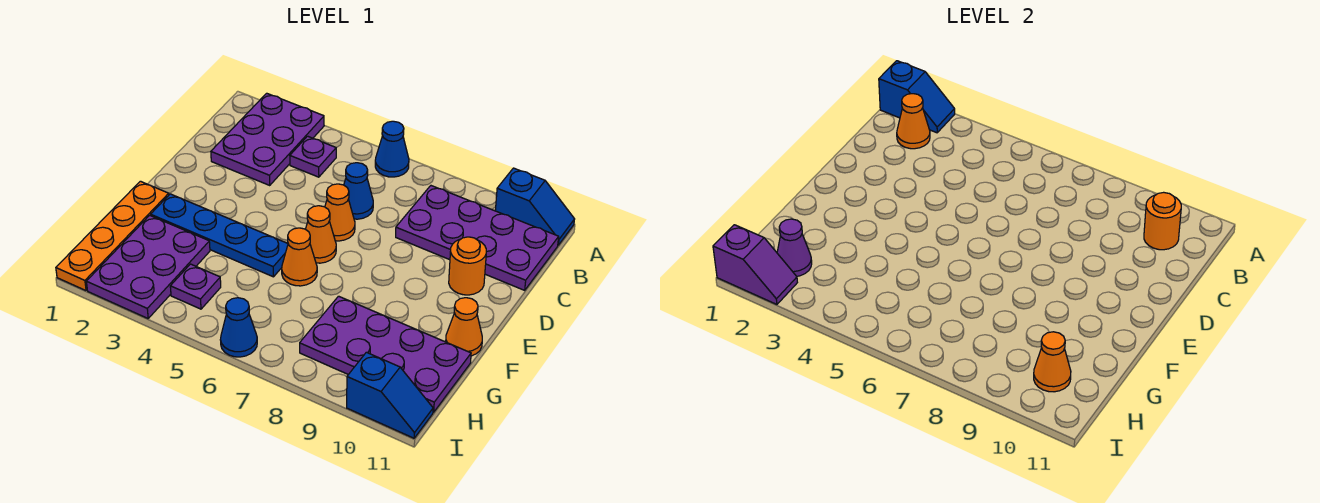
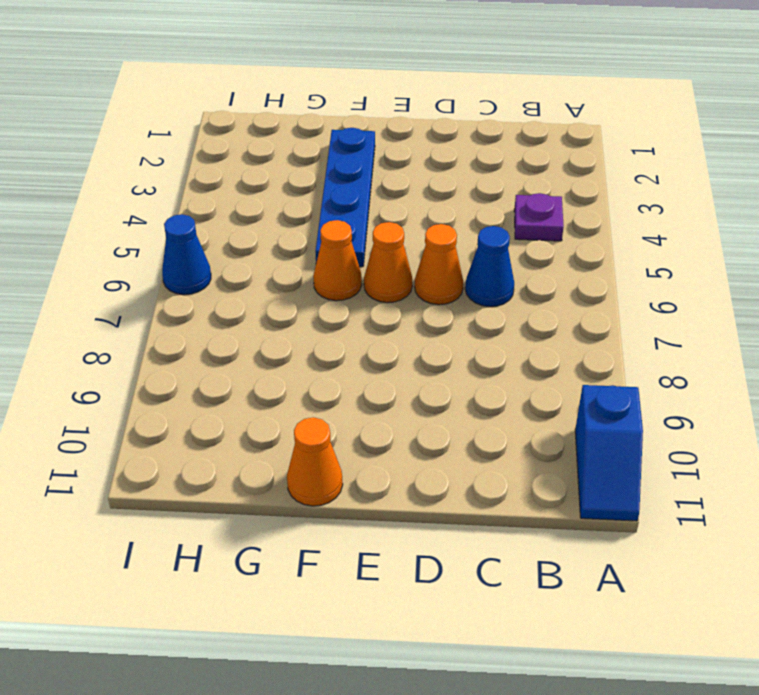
none -> purple plate A2:C3 level 1
none -> blue cone A6 level 1
none -> purple plate B8:C11 level 1

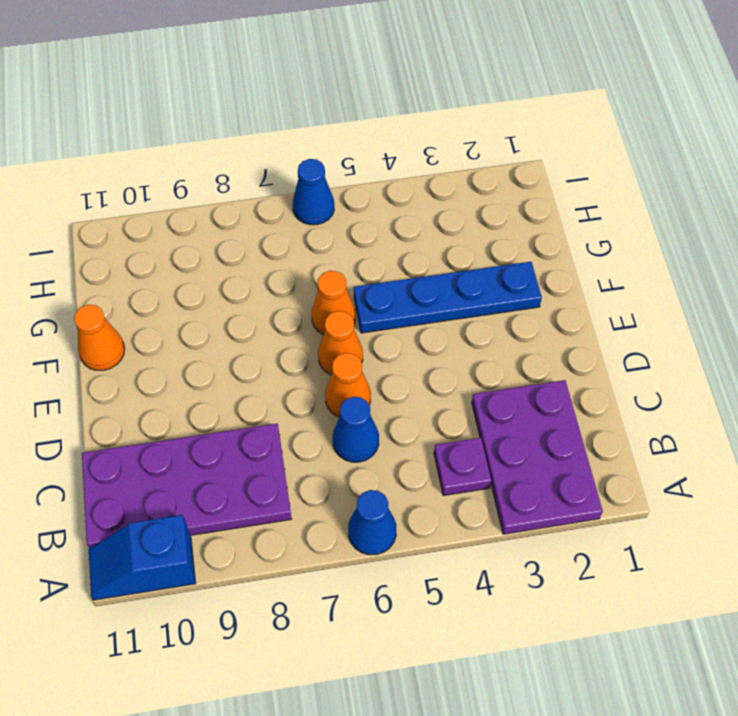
none -> orange round brick D10 level 1
none -> orange plate F1:I1 level 1
none -> purple plate G2:I3 level 1

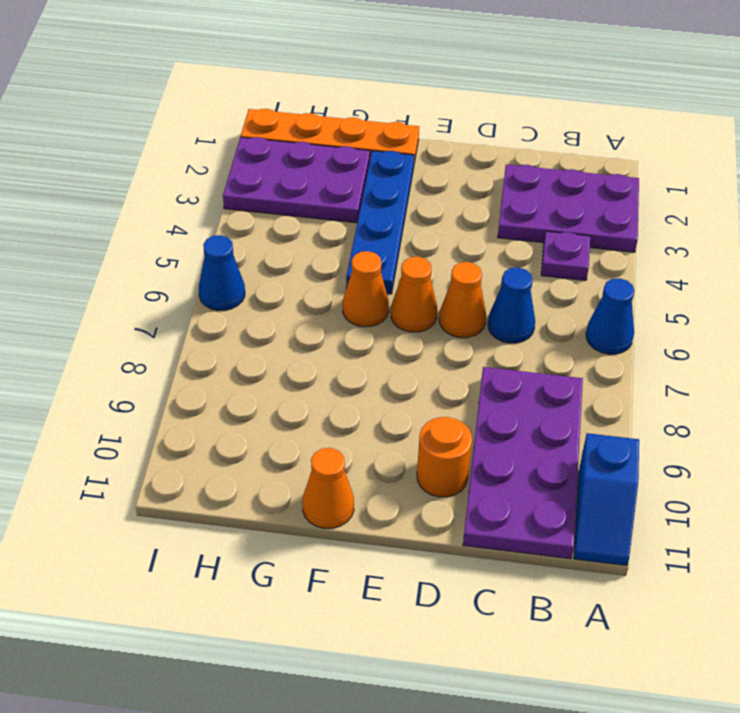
none -> purple plate G8:H11 level 1
none -> purple plate H4 level 1
none -> blue slope I10:I11 level 1 top 10

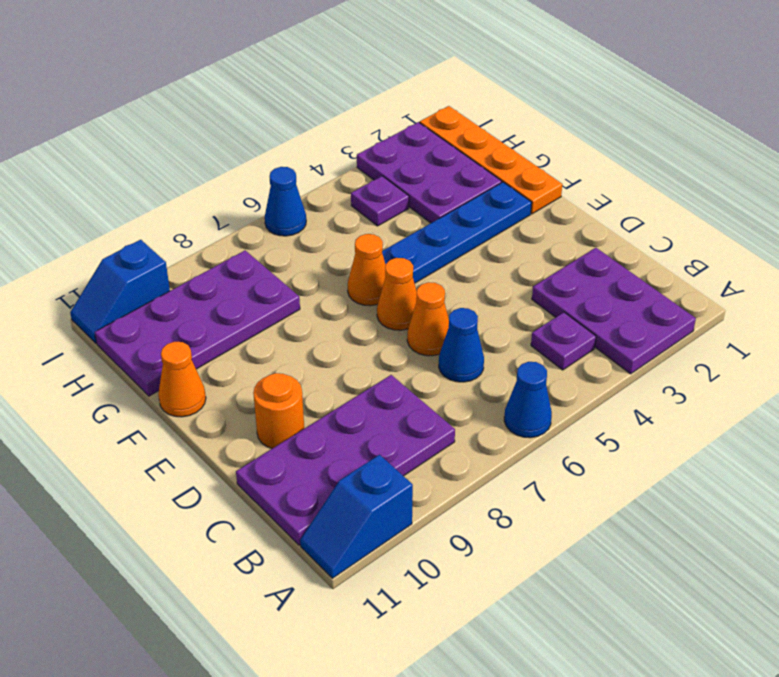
none -> blue slope A1:A2 level 2 top 1
none -> orange cone B2 level 2
none -> orange round brick B10 level 2

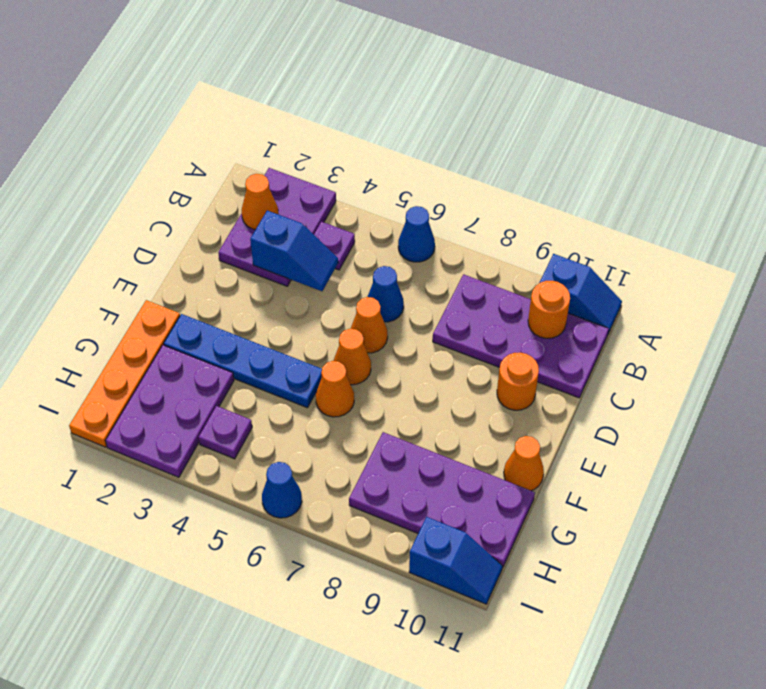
blue slope C3:C4 level 2 top 3 -> blue slope A1:A2 level 2 top 1
none -> purple cone H2 level 2
none -> orange cone H10 level 2
none -> purple slope I1:I2 level 2 top 1

